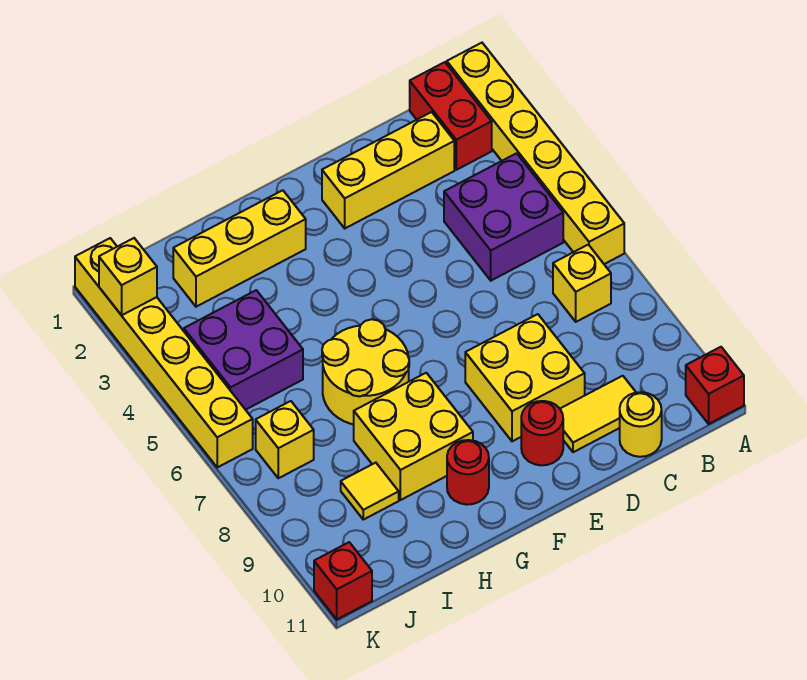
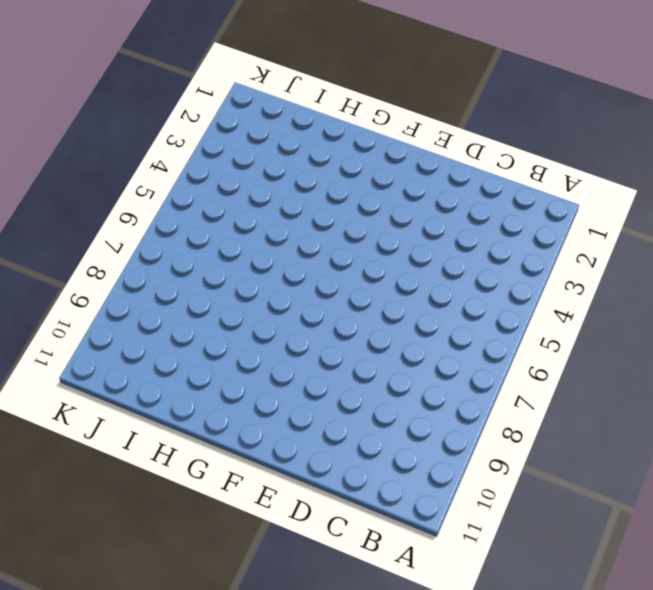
none -> yellow brick A1:A6 level 1
none -> red brick A11 level 1
none -> red brick B1:B2 level 1

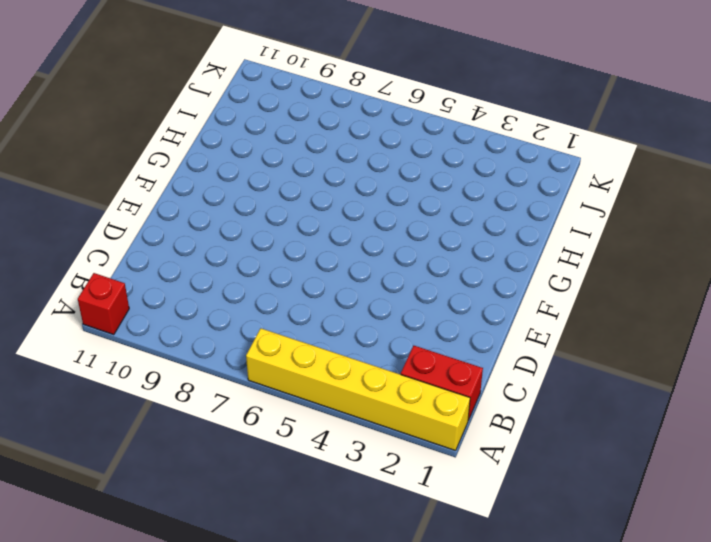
none -> purple brick B4:C5 level 1
none -> yellow brick B7 level 1
none -> yellow brick C2:E2 level 1

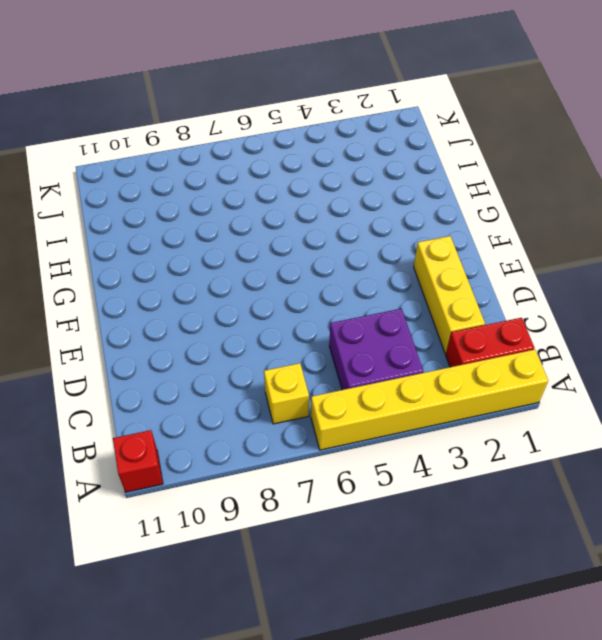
none -> yellow tile C10:D10 level 1
none -> yellow round brick C11 level 1
none -> yellow brick D8:E9 level 1

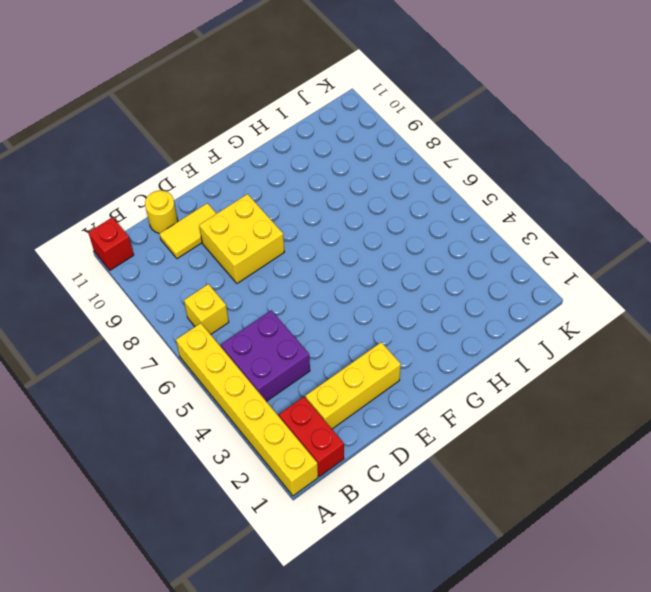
none -> red round brick E10 level 1
none -> yellow brick G2:I2 level 1
none -> yellow round brick G6:H7 level 1

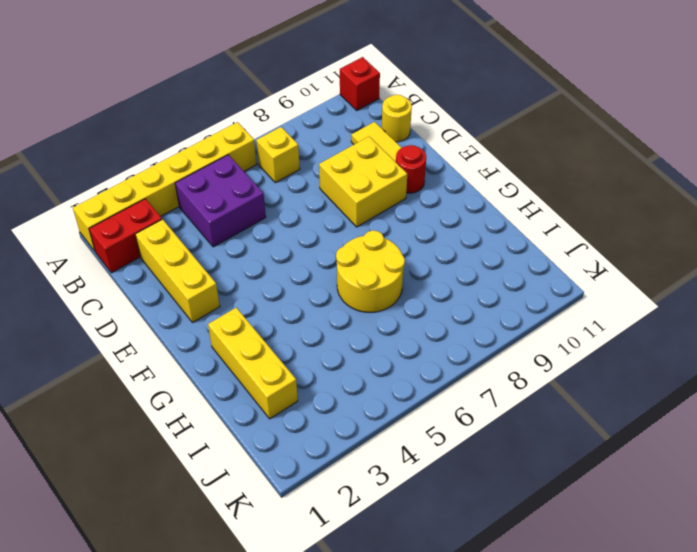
none -> yellow brick G8:H9 level 1
none -> red round brick G10 level 1
none -> purple brick I4:J5 level 1

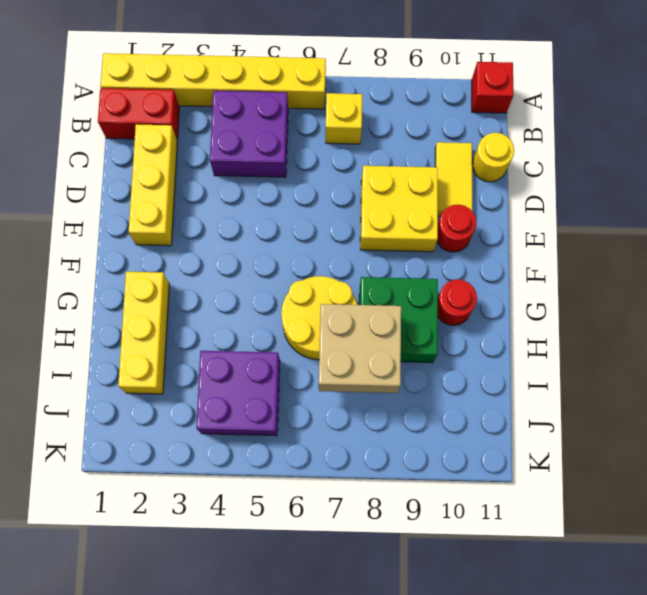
green brick G8:H9 level 1 -> yellow brick G8:H9 level 1
tan brick H7:I8 level 2 -> none
none -> yellow tile I9 level 1
none -> yellow brick J7 level 1
none -> yellow brick K1:K6 level 1

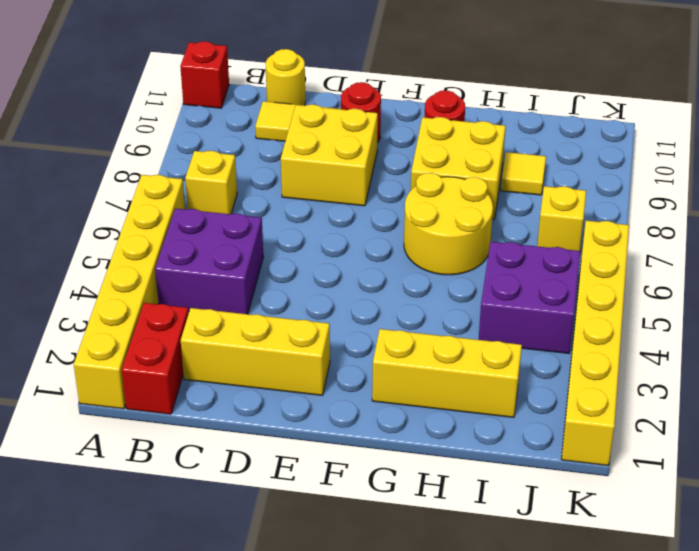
none -> red brick K11 level 1
none -> yellow brick K2 level 2

